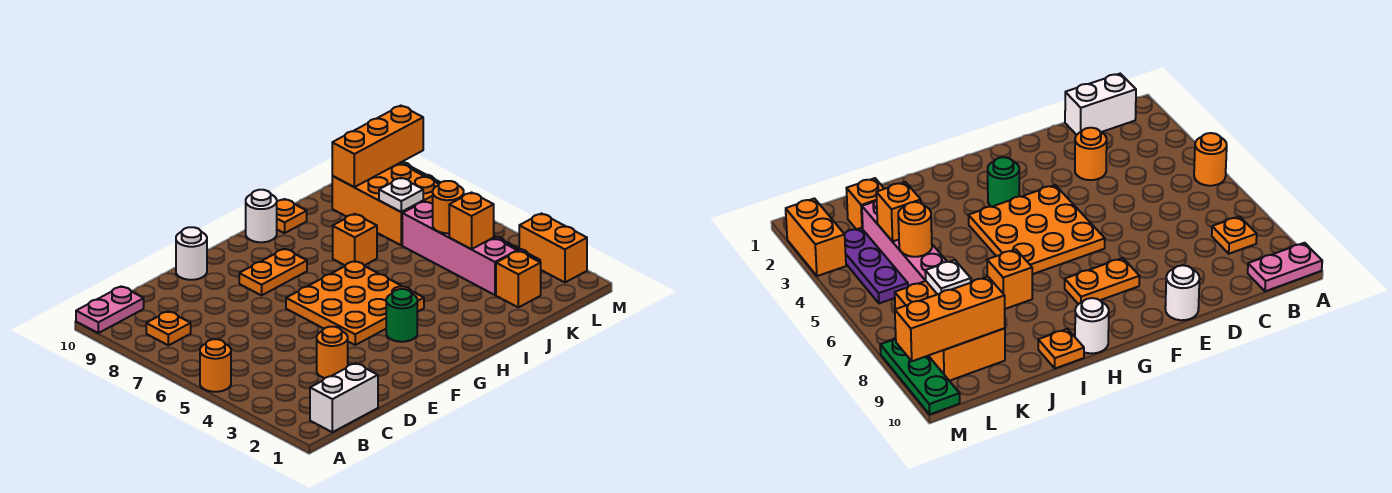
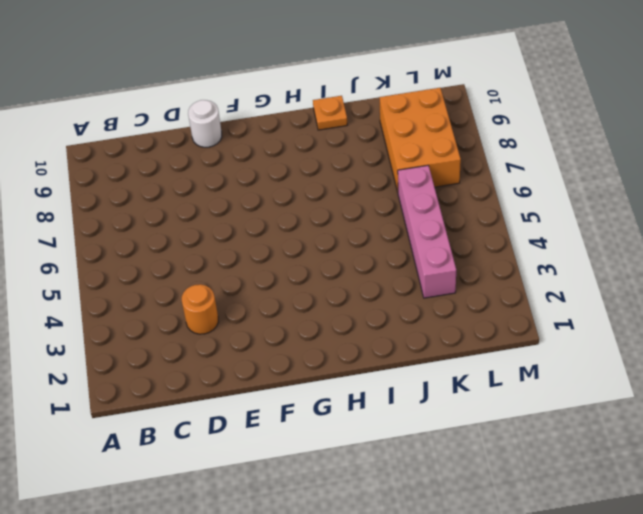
none -> orange round brick A5 level 1
none -> pink plate A10:B10 level 1
none -> white brick B1:C1 level 1

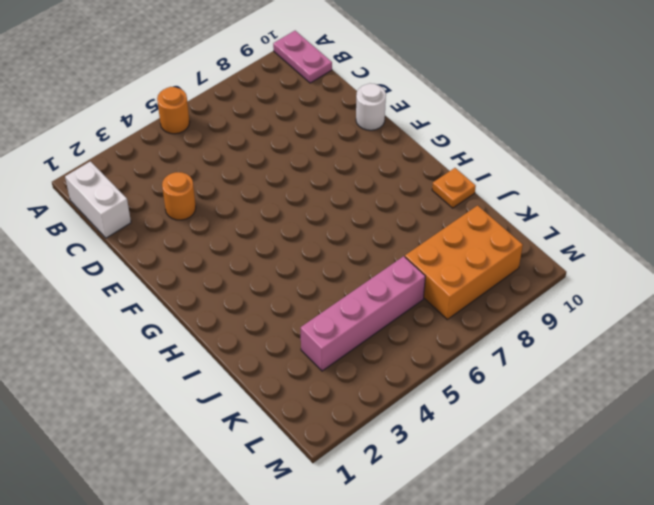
none -> orange plate B8 level 1
none -> orange plate F4:H6 level 1
none -> orange plate F8:G8 level 1

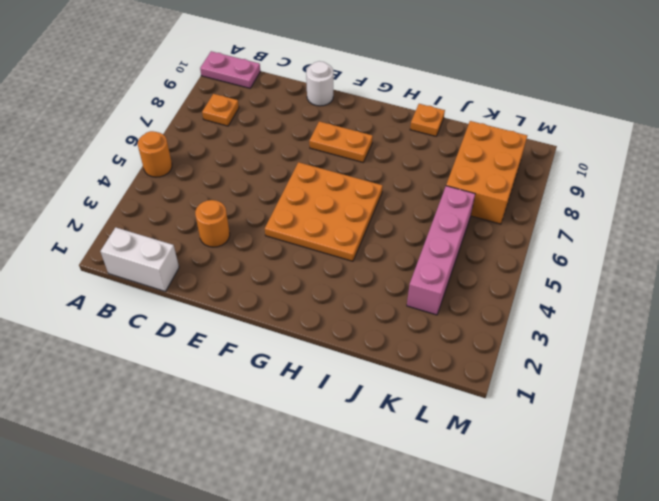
none -> green round brick G3 level 1
none -> white round brick H10 level 1
none -> orange brick I7 level 1

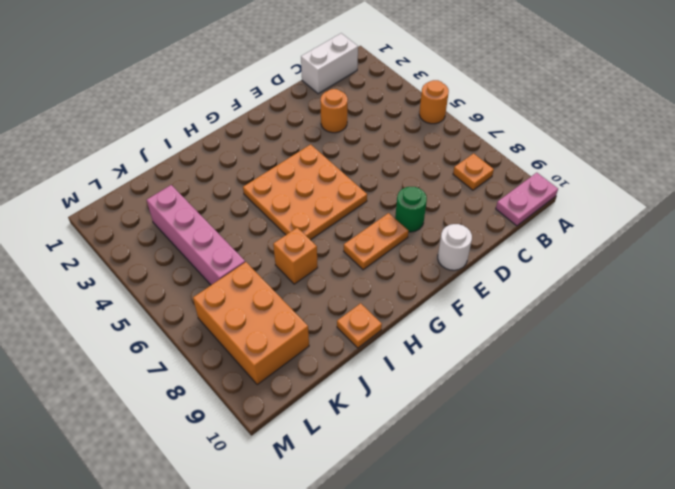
green round brick E8 level 1 -> green round brick G3 level 1
none -> white round brick H10 level 1
none -> orange brick K2 level 1
none -> purple plate L3:L5 level 1

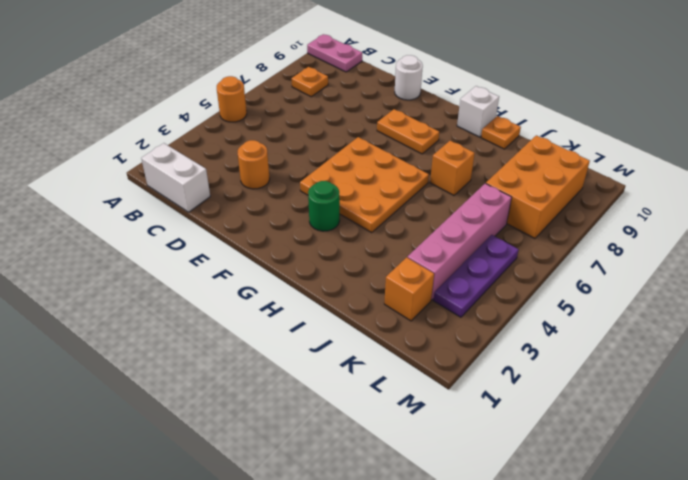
white brick H10 level 1 -> white round brick H10 level 1
none -> orange brick M2:M3 level 1
none -> green plate M8:M10 level 1
none -> orange brick K4 level 2

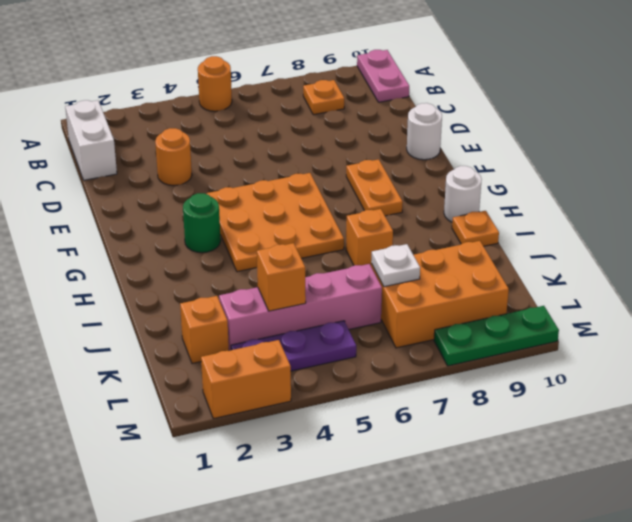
none -> orange round brick K5 level 2
none -> orange brick K9:M9 level 2

